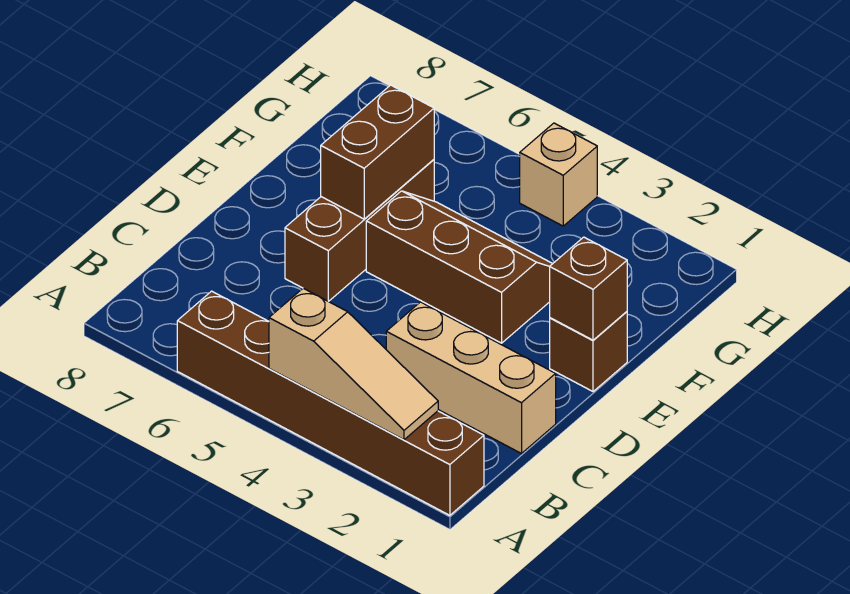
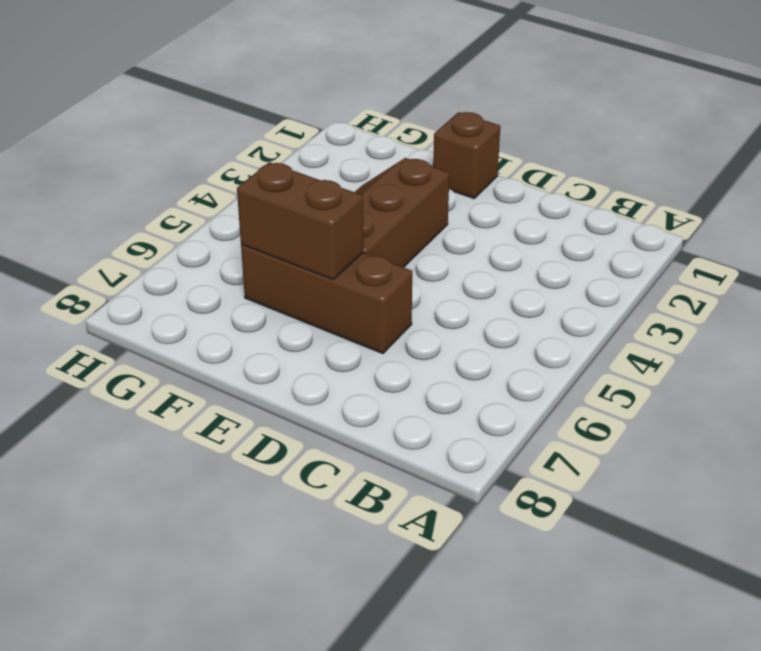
none -> brown brick A1:A6 level 1
none -> tan brick C1:C3 level 1

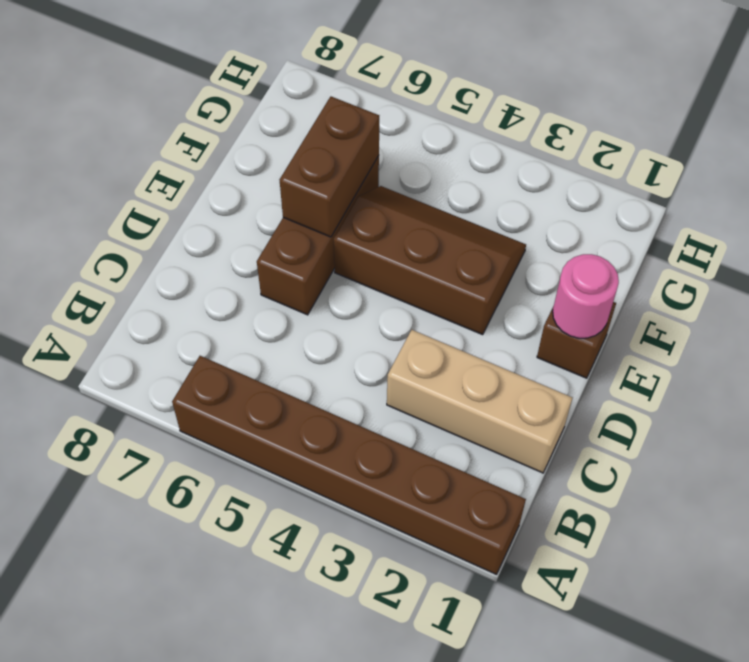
pink round brick E1 level 2 -> brown brick E1 level 2
none -> tan brick H4 level 1
none -> tan slope A2:A4 level 2 top 4

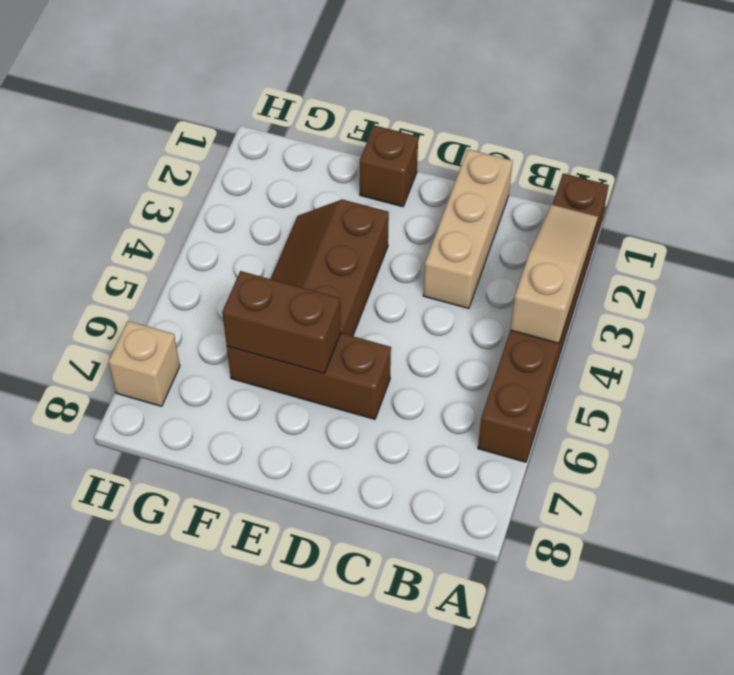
tan brick H7 level 1 -> tan brick H4 level 1
none -> brown brick E1 level 2

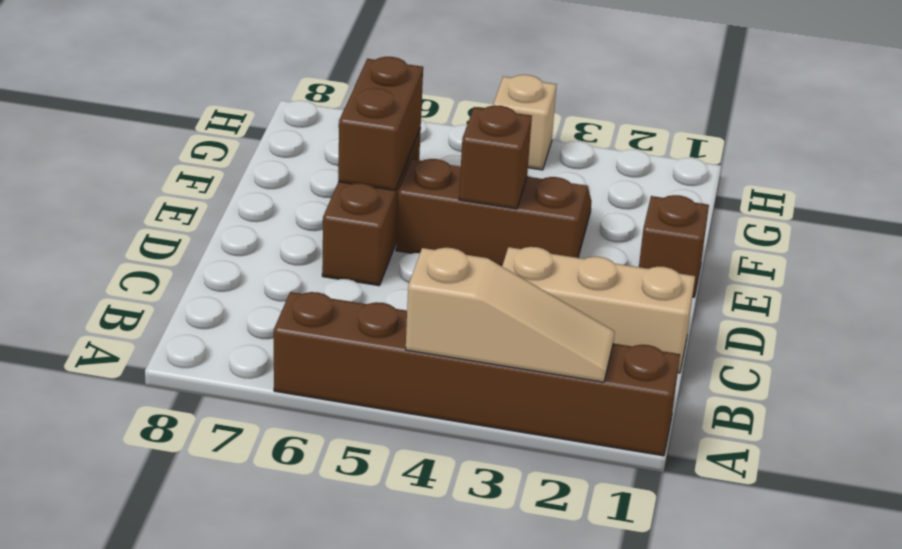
brown brick E4 level 2 -> brown brick E1 level 2

